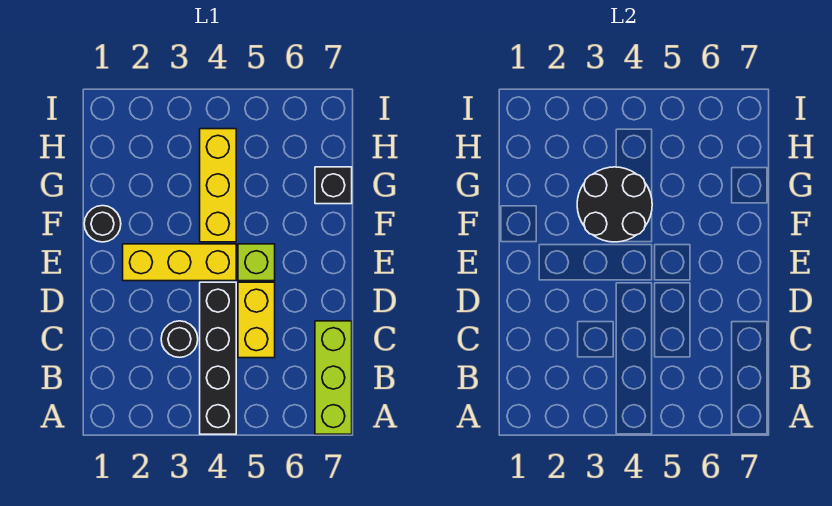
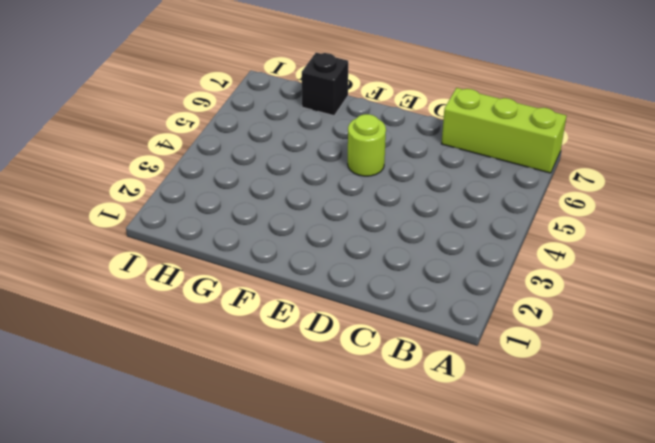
lime round brick E5 level 1 -> lime brick E5 level 1
none -> black brick A4:D4 level 1
none -> black round brick C3 level 1

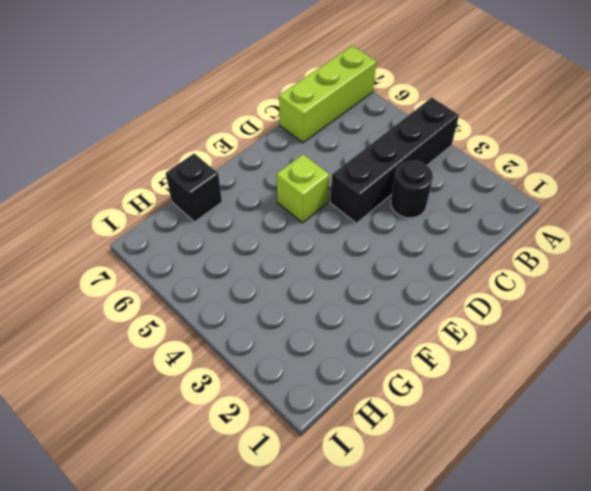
none -> yellow brick C5:D5 level 1
none -> yellow brick E2:E4 level 1

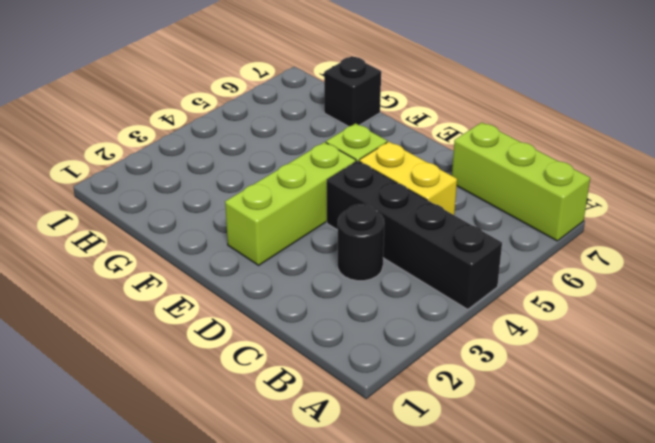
lime brick E2:E4 level 1 -> yellow brick E2:E4 level 1
none -> black round brick F1 level 1
none -> yellow brick F4:H4 level 1

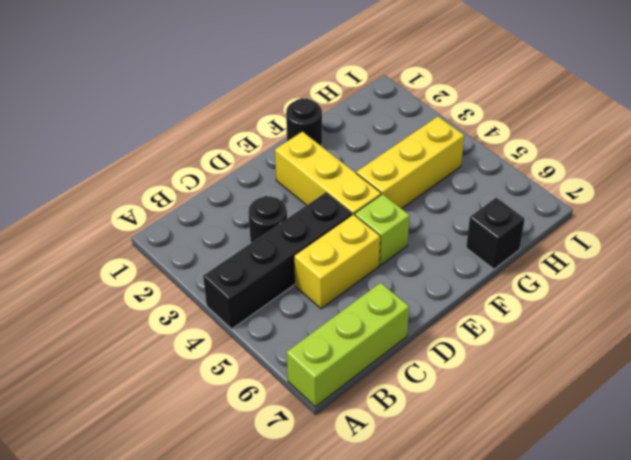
none -> black round brick F3:G4 level 2

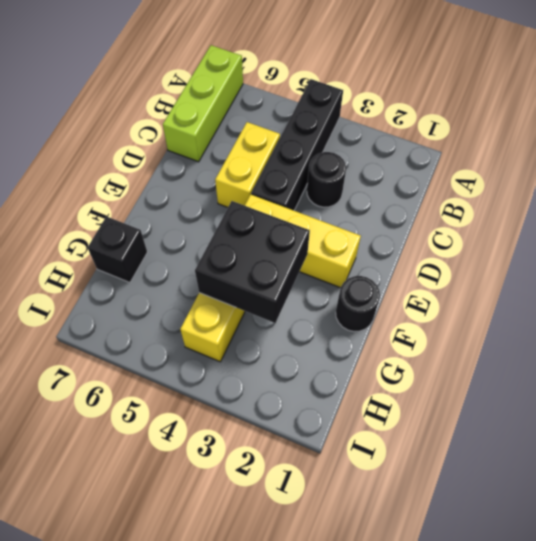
black brick F3:G4 level 2 -> black round brick F3:G4 level 2
none -> lime brick E5 level 1

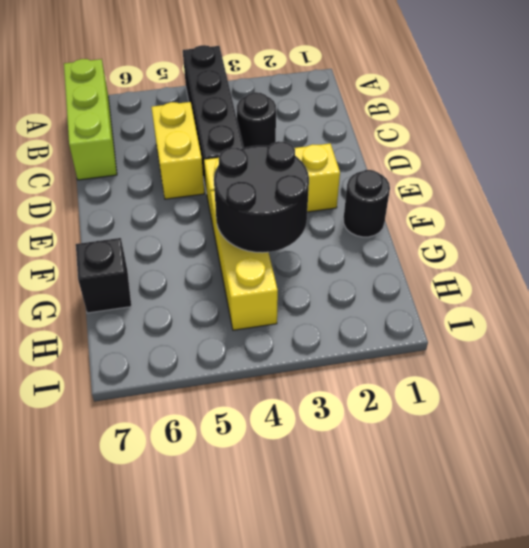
none -> lime brick E5 level 1

